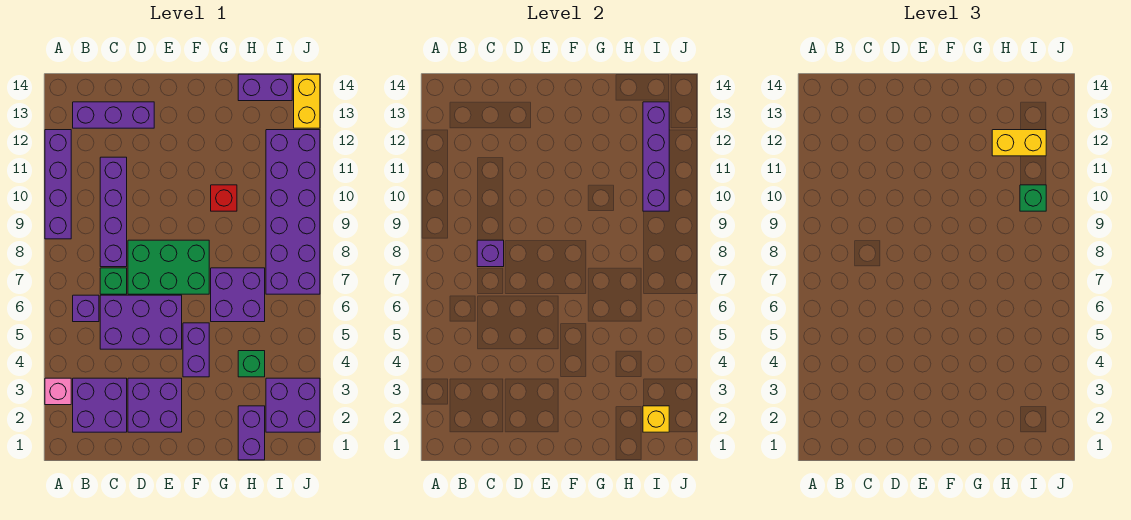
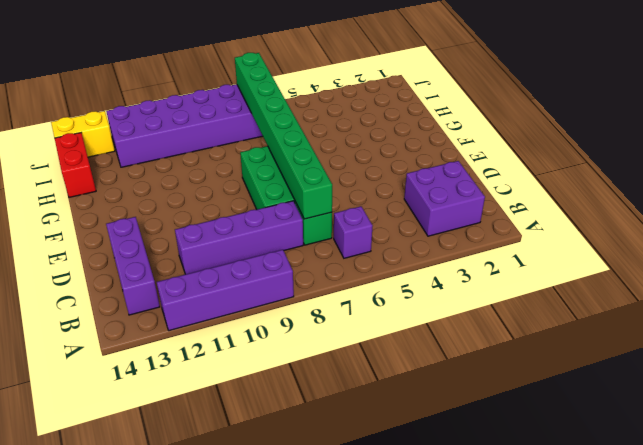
green brick C7:J7 level 2 -> none
red brick H14:I14 level 1 -> purple brick H14:I14 level 1
none -> pink brick A3 level 1
none -> purple brick C5:E6 level 1
none -> purple brick D2:E3 level 1

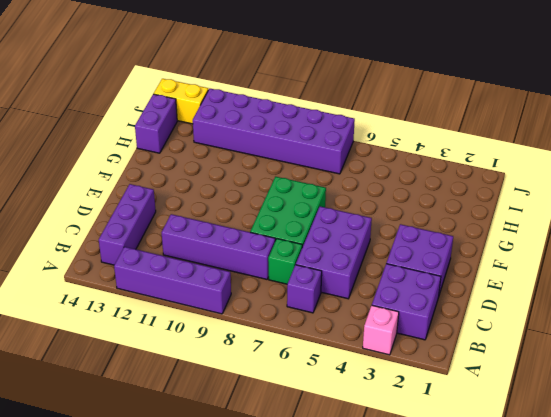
none -> purple brick F4:F5 level 1
none -> purple brick G6:H7 level 1
none -> red brick G10 level 1

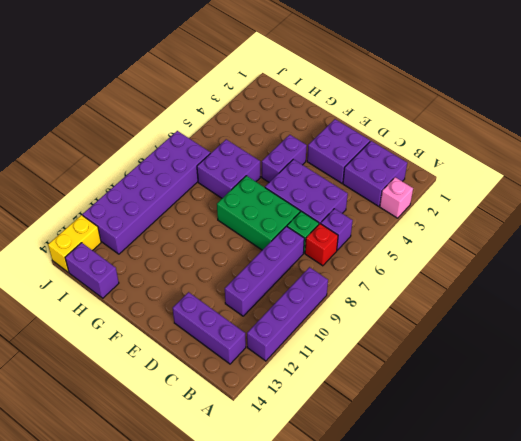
red brick B7 level 1 -> red brick G10 level 1
none -> purple brick H1:H2 level 1
none -> green brick H4 level 1
none -> purple brick I2:J3 level 1

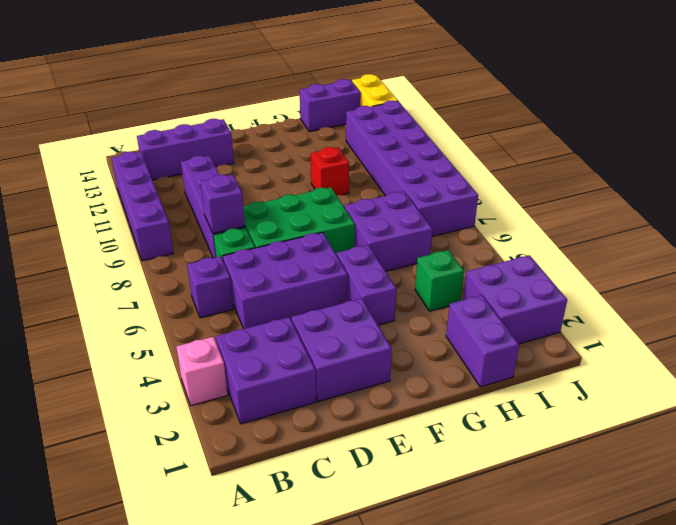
none -> yellow brick I2 level 2
none -> purple brick I10:I13 level 2
none -> yellow brick H12:I12 level 3

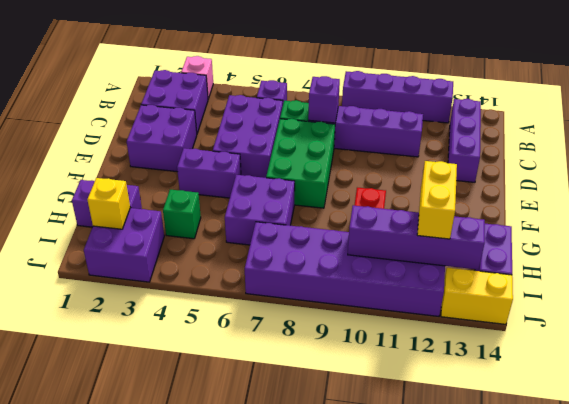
none -> green brick I10 level 3

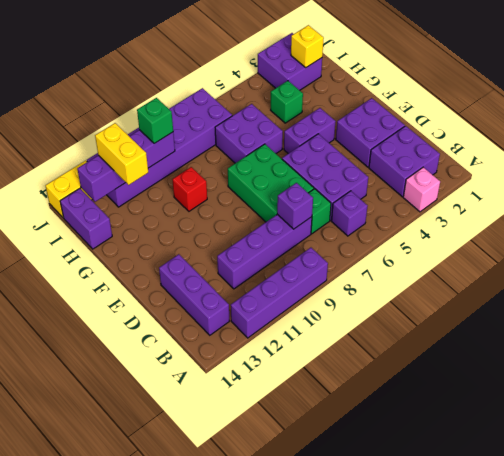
none -> purple brick H1:H2 level 1

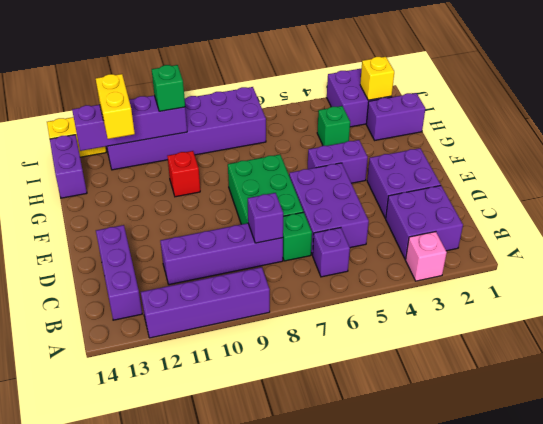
none -> purple brick G6:H7 level 1

